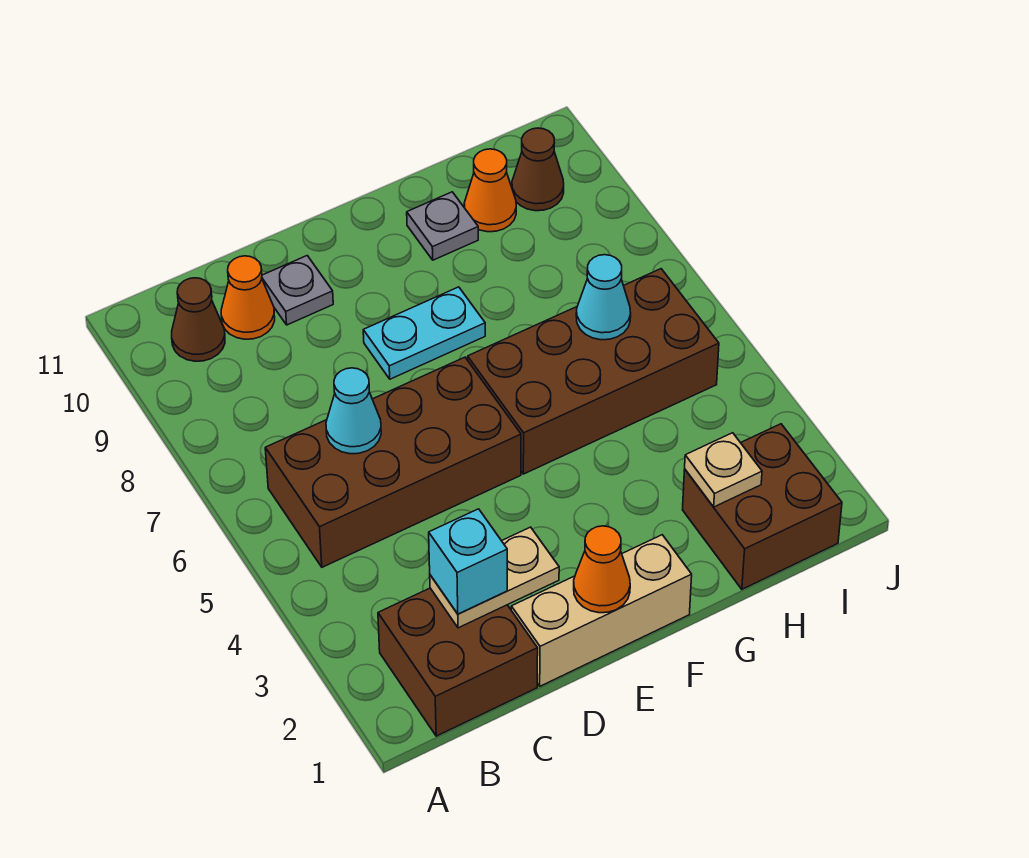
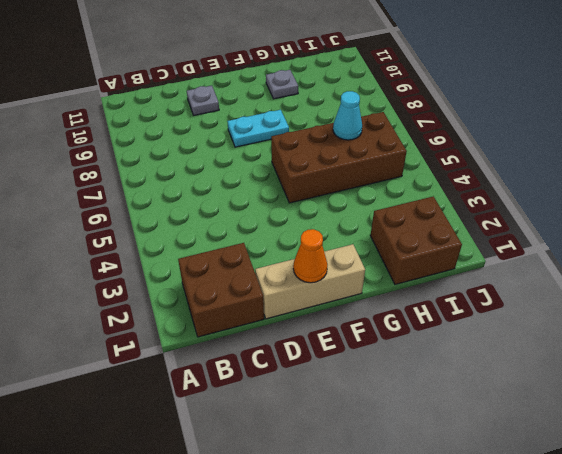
none -> brown brick B5:E6 level 1
none -> brown cone B10 level 1
none -> orange cone C10 level 1

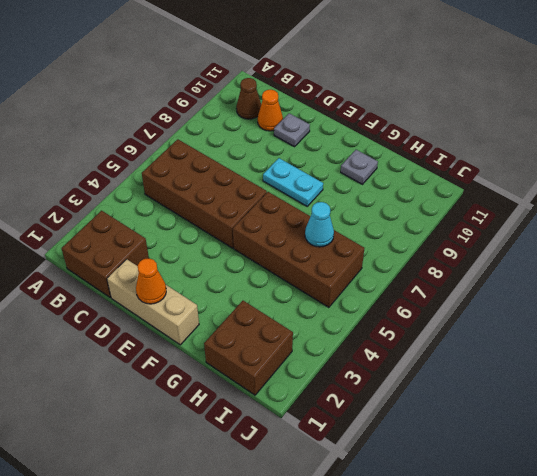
none -> orange cone H10 level 1
none -> brown cone I10 level 1
none -> tan plate C2:D2 level 2

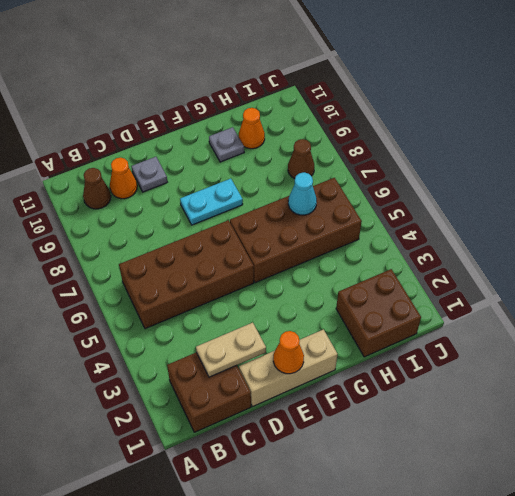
brown cone I8 level 1 -> brown cone I10 level 1
none -> cyan cone C6 level 2
none -> tan plate H2 level 2
none -> cyan brick C2 level 3

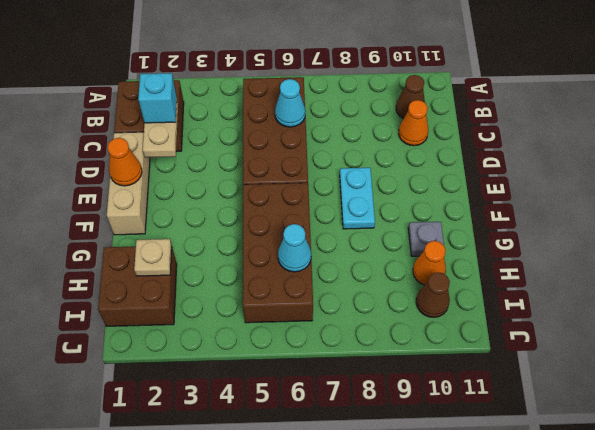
none -> grey plate D10 level 1

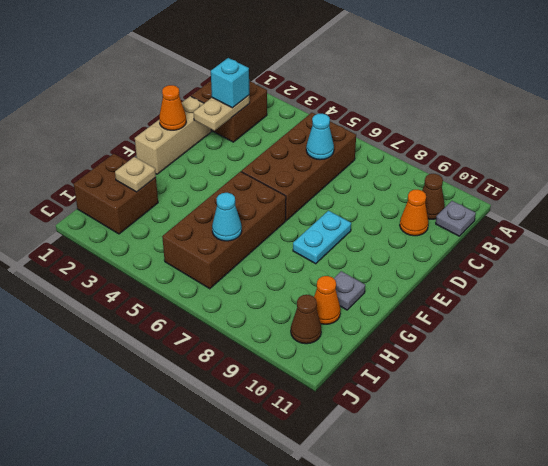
grey plate B11 level 1 -> grey plate D10 level 1

